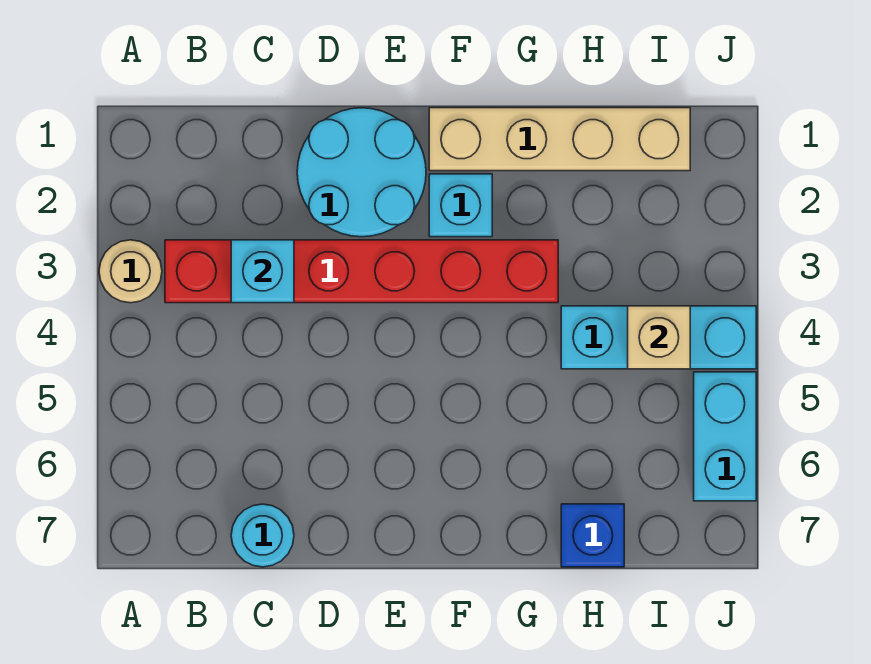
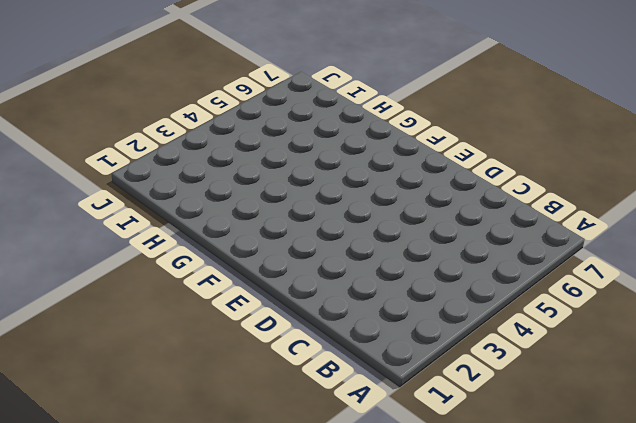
none -> tan round brick A3 level 1
none -> red brick B3:G3 level 1

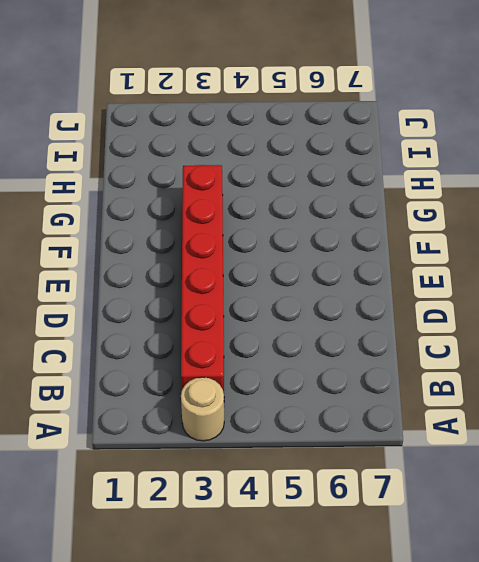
none -> cyan round brick C7 level 1
none -> cyan round brick D1:E2 level 1

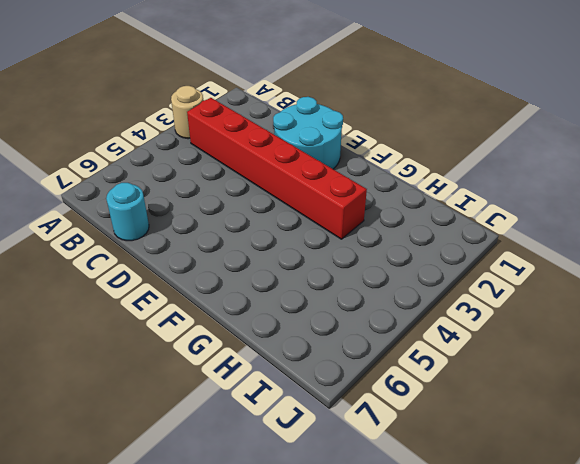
none -> tan brick F1:I1 level 1
none -> cyan brick F2 level 1

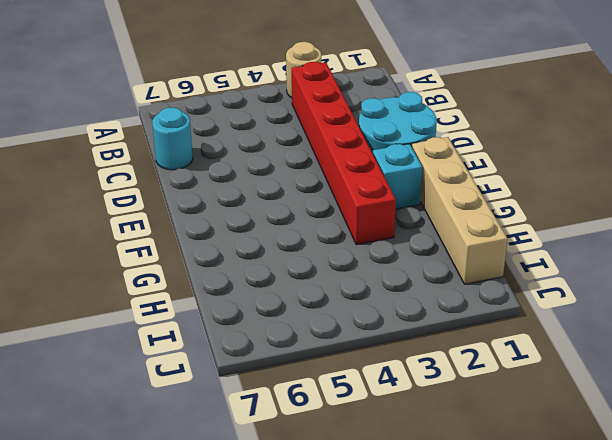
none -> cyan brick H4:J4 level 1
none -> blue brick H7 level 1

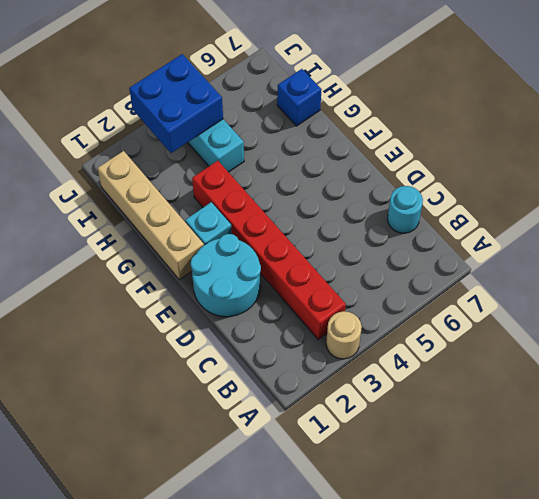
blue brick I3:J4 level 2 -> tan brick I4 level 2
none -> cyan brick J5:J6 level 1
none -> cyan brick C3 level 2

